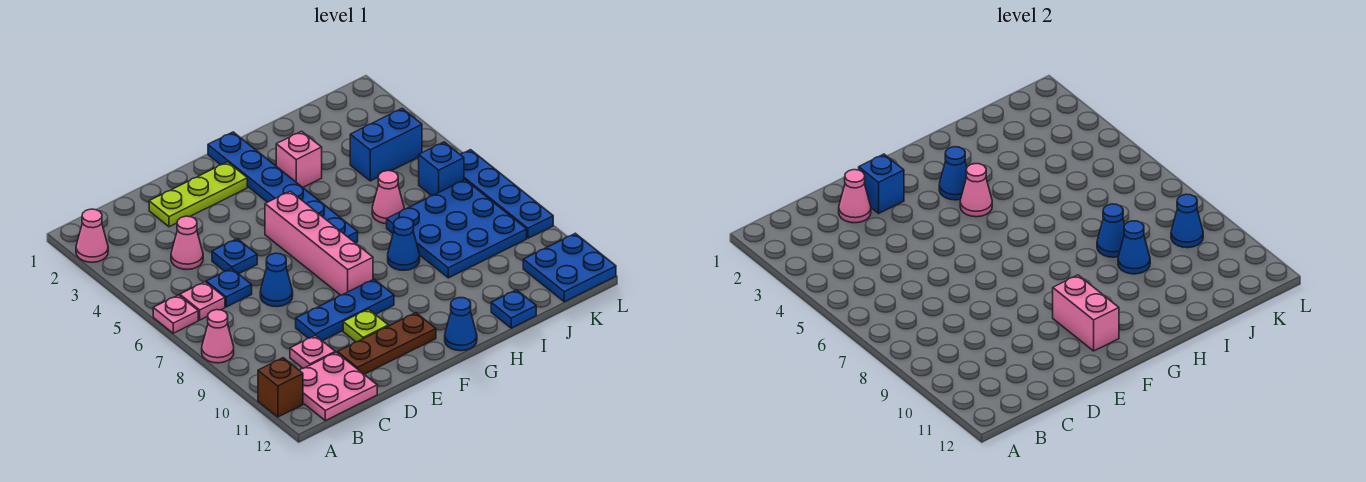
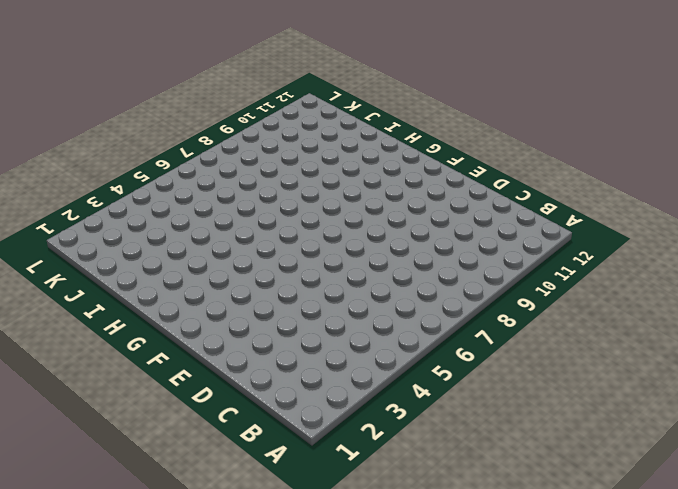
none -> pink cone A2 level 1
none -> pink plate A6 level 1
none -> pink cone A8 level 1
none -> brown brick A11 level 1

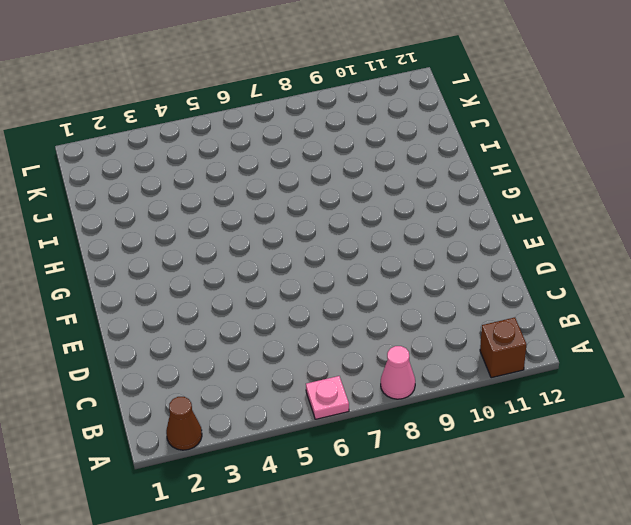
brown cone A2 level 1 -> pink cone A2 level 1
none -> pink plate B6 level 1
none -> pink plate B11:C12 level 1
none -> pink cone C4 level 1
none -> blue plate C6 level 1

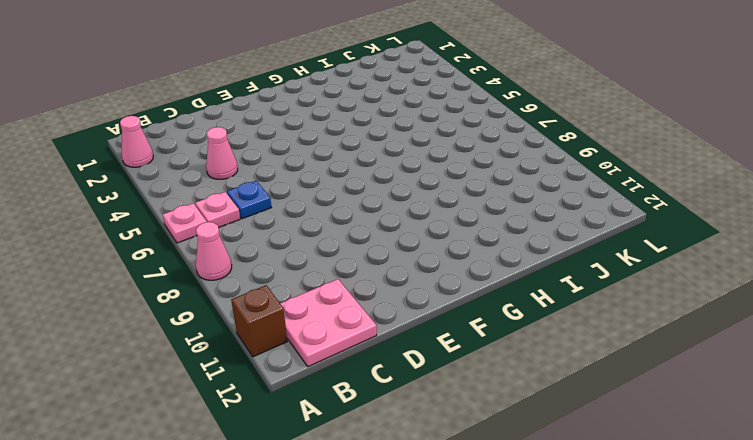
none -> pink plate C10 level 1
none -> lime plate D2:F2 level 1
none -> blue plate D5 level 1
none -> blue cone D7 level 1

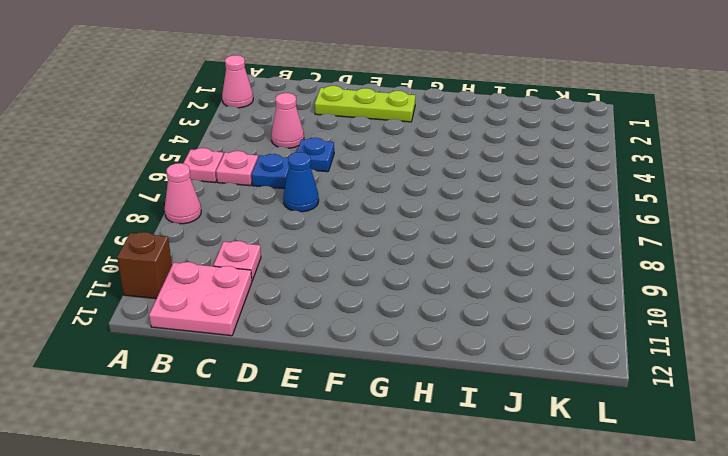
none -> blue plate D9:F9 level 1
none -> brown plate D11:F11 level 1
none -> lime plate E10 level 1
none -> pink brick F5:F8 level 1

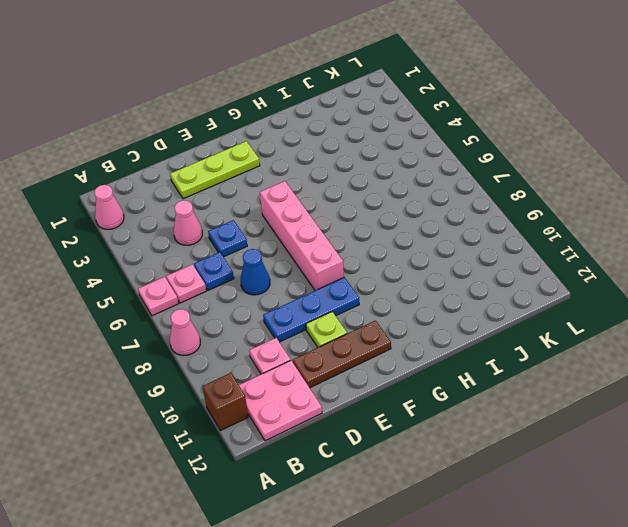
none -> blue plate G1:G6 level 1
none -> blue cone G12 level 1
none -> pink brick H3 level 1
none -> blue cone H8 level 1

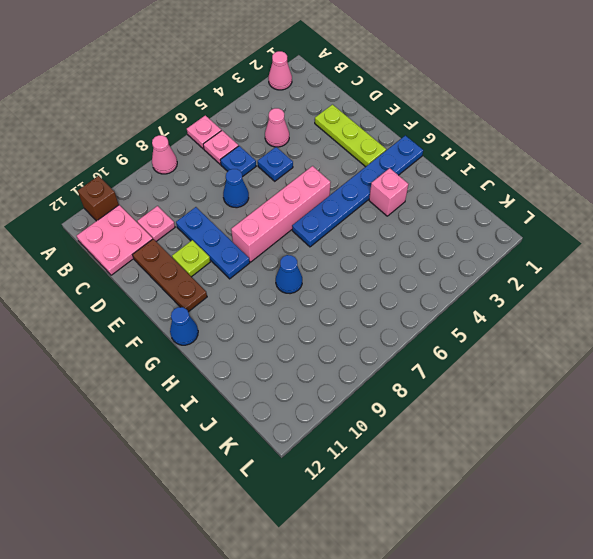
none -> pink cone I6 level 1
none -> blue plate I7:K9 level 1
none -> blue plate I12 level 1
none -> blue brick J4:K4 level 1

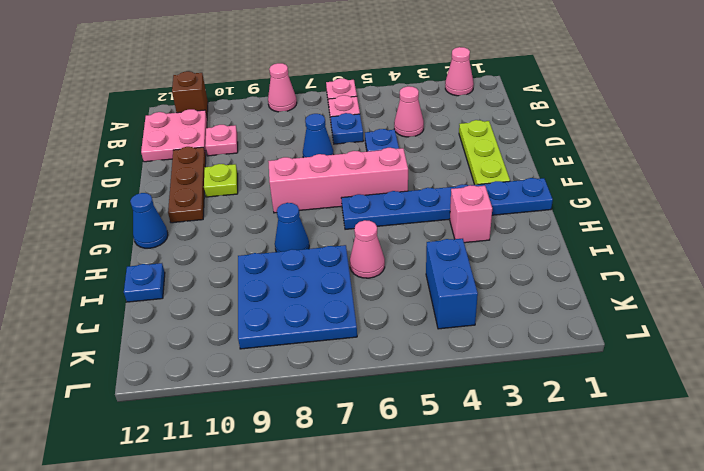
none -> blue plate D9:F9 level 1
none -> blue brick K6 level 1
none -> blue plate K11:L12 level 1
none -> blue plate L6:L9 level 1

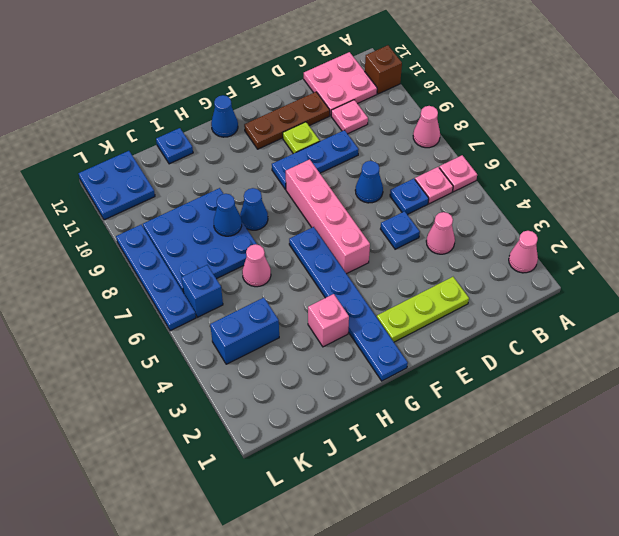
none -> pink cone D2 level 2
none -> blue brick E2 level 2
none -> pink brick F10:F11 level 2
none -> blue cone G3 level 2

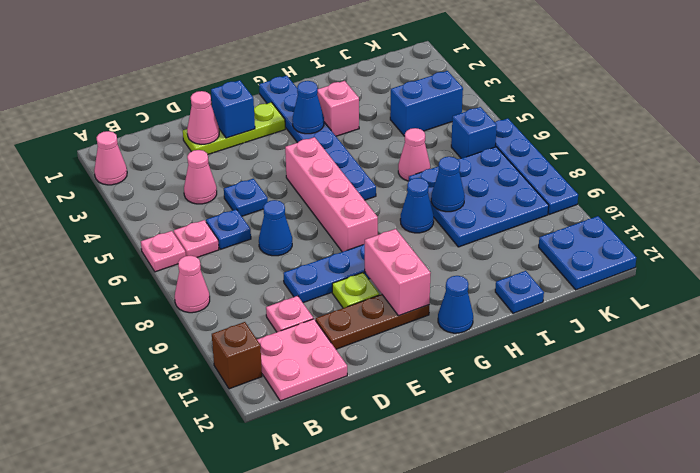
none -> pink cone G4 level 2
none -> blue cone I9 level 2
none -> blue cone K9 level 2

